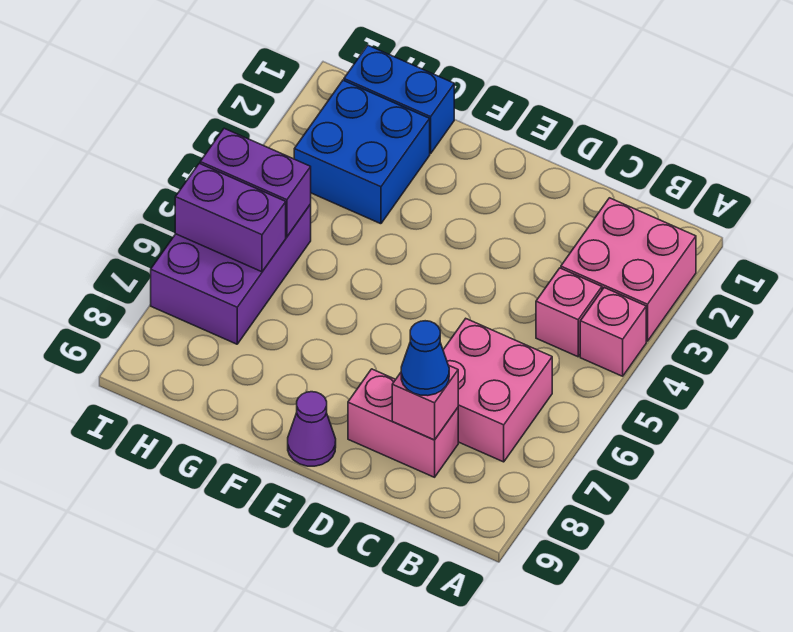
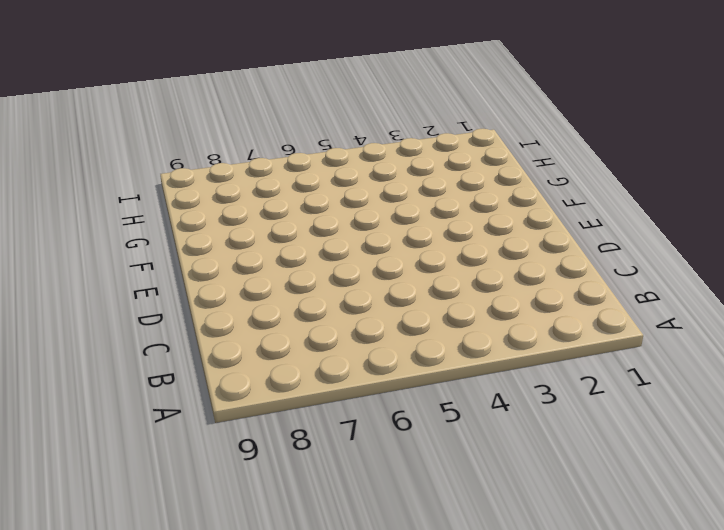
none -> pink brick A2:B3 level 1
none -> pink brick A4 level 1
none -> pink brick B4 level 1

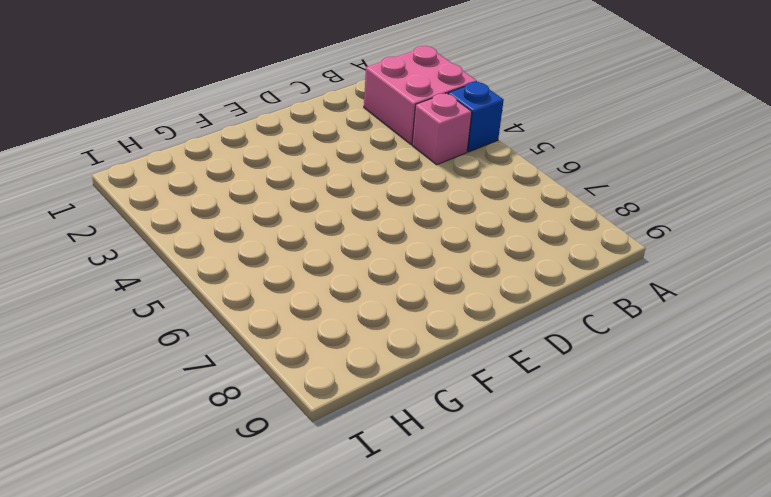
blue brick A4 level 1 -> pink brick A4 level 1
none -> pink brick B6:C7 level 1
none -> pink brick C8:D8 level 1
none -> purple cone E9 level 1

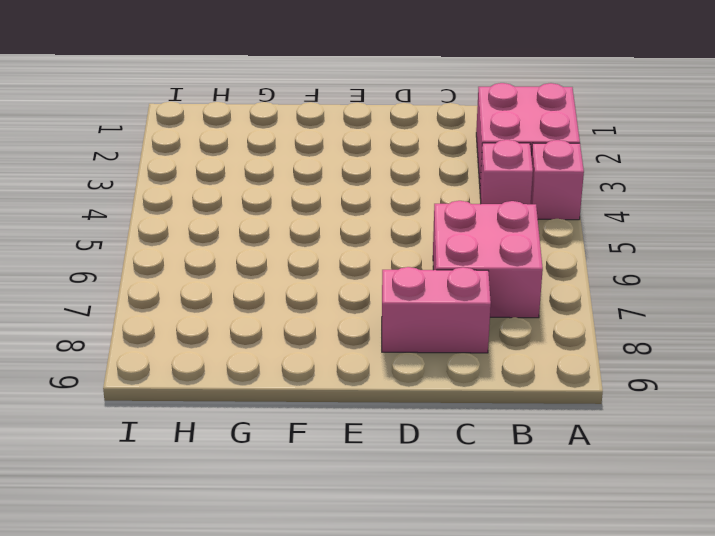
none -> purple cone E9 level 1
none -> blue brick G1:H1 level 1
none -> blue brick G2:H3 level 1

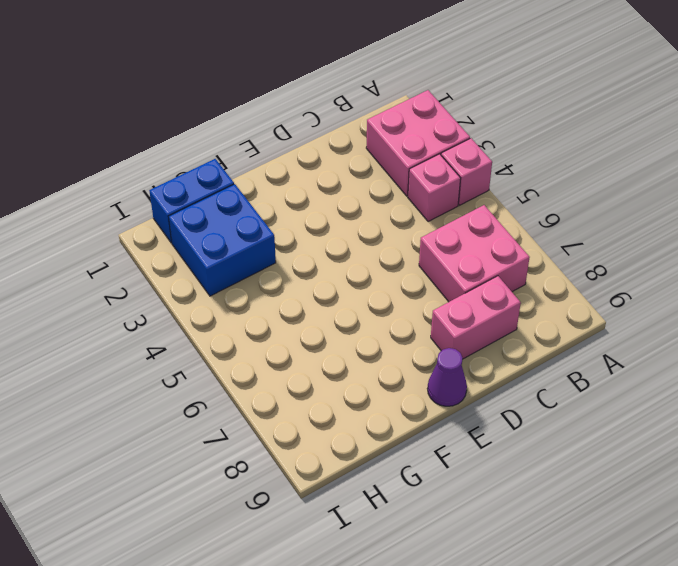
none -> purple brick H5:I7 level 1
none -> pink brick C8 level 2
none -> purple brick H5:I5 level 2

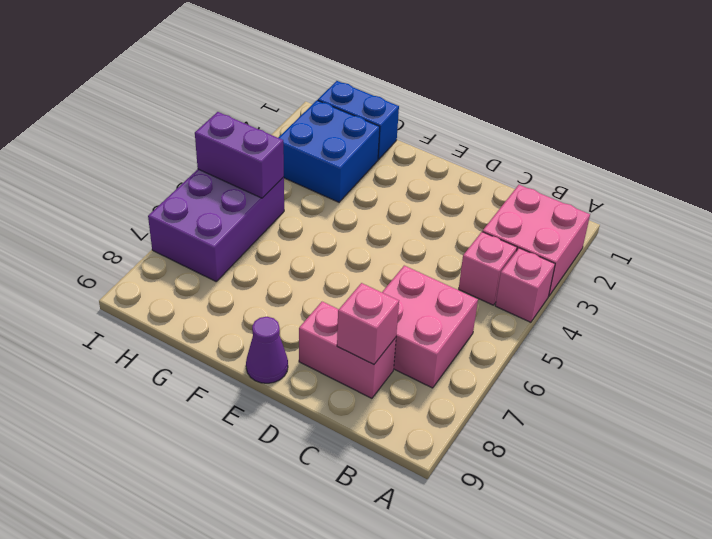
none -> purple brick H6:I6 level 2
none -> blue cone C8 level 3

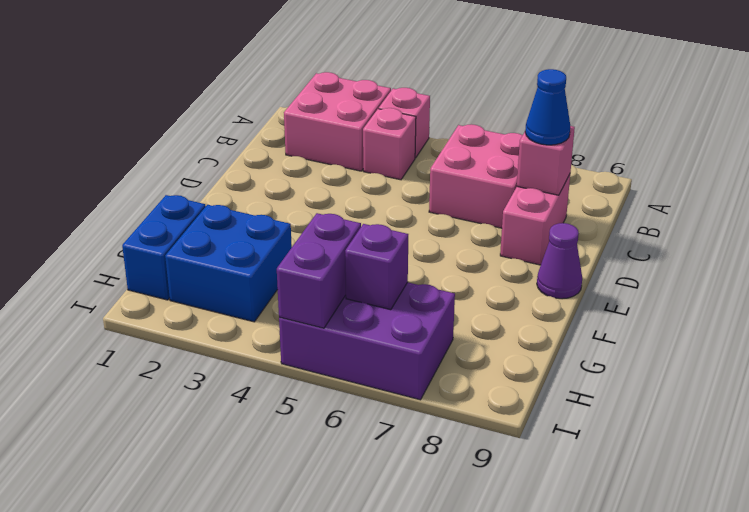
purple brick H6 level 2 -> purple brick H6:I6 level 2

